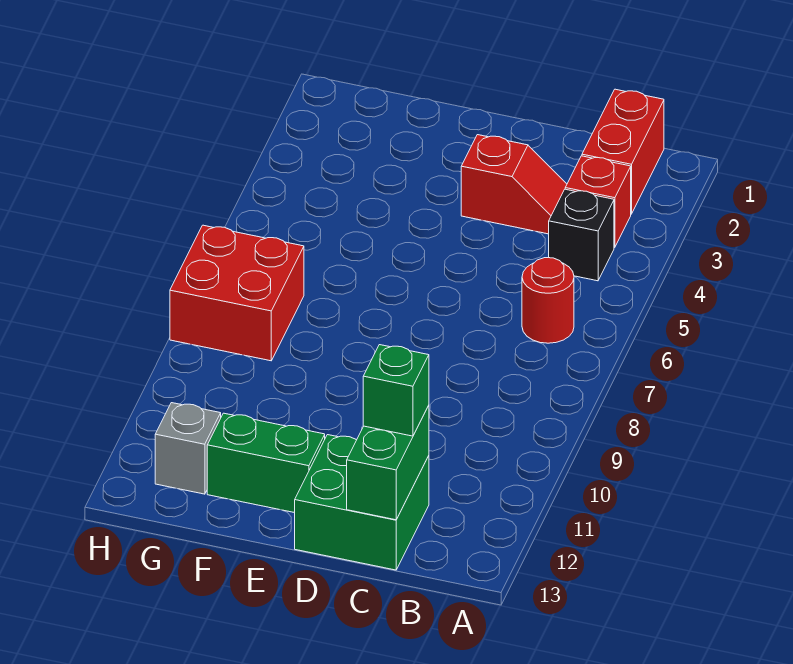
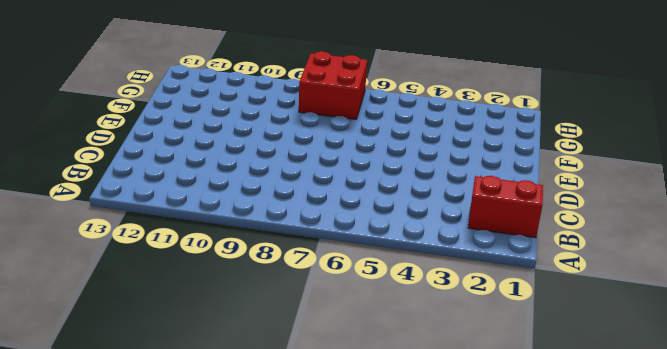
none -> red brick B3 level 1
none -> black brick B4 level 1

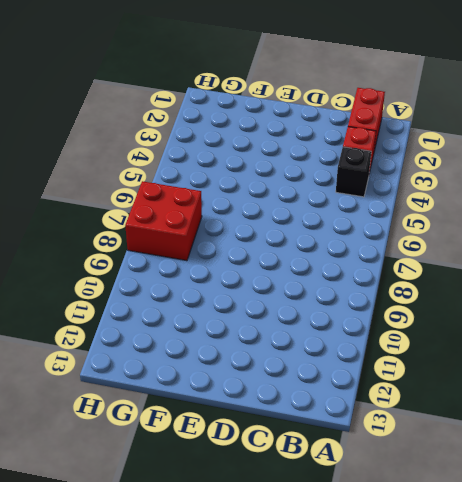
none -> red round brick B6 level 1
none -> red slope C3:D3 level 1 top D

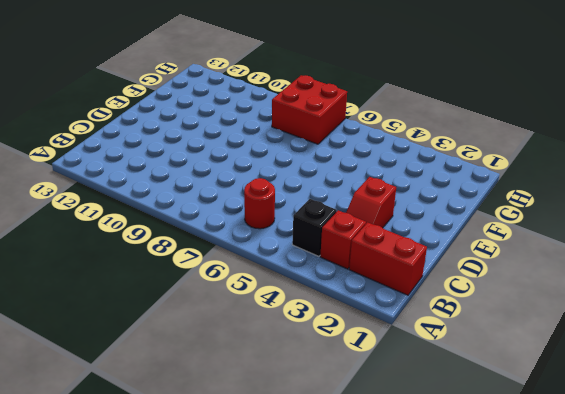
none -> green brick C12:D13 level 1
none -> green brick E12:F12 level 1

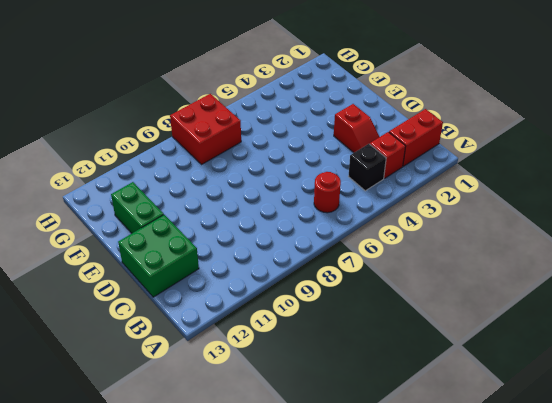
none -> grey brick G12 level 1
none -> green brick C12:C13 level 2

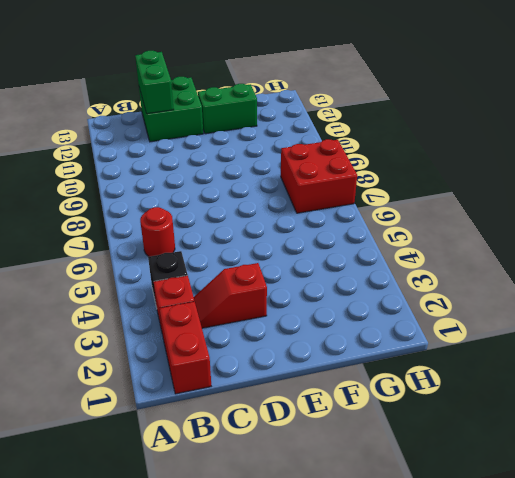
none -> grey brick G12 level 1
none -> green brick C12 level 3

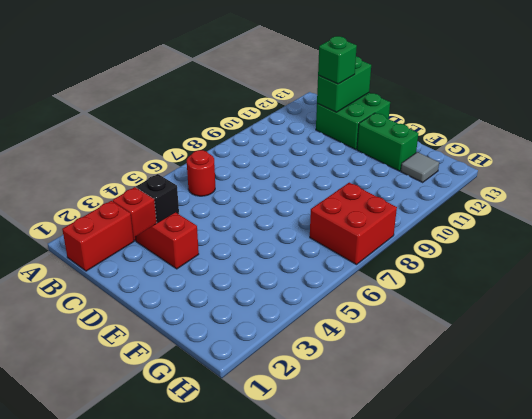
grey tile G12 level 1 -> grey brick G12 level 1

